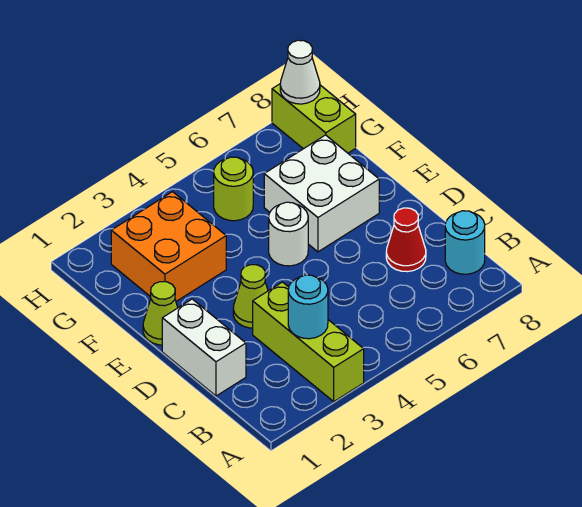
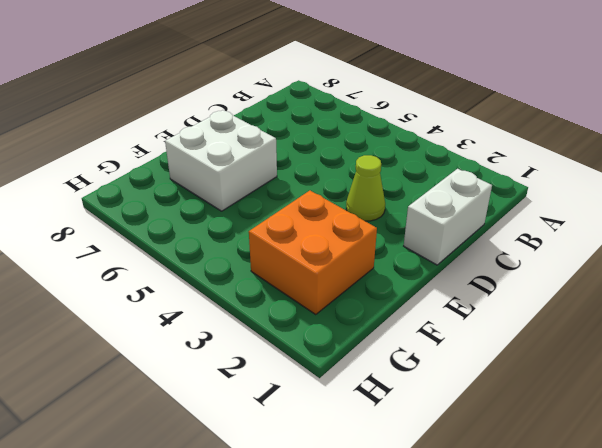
none -> lime brick A3:C3 level 1
none -> cyan round brick B8 level 1
none -> red cone C7 level 1

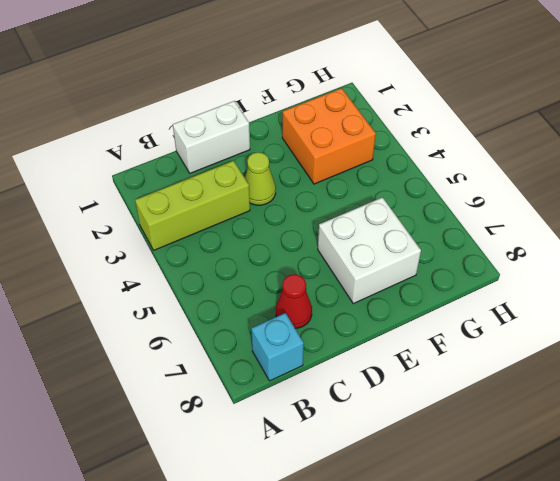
cyan brick B8 level 1 -> cyan round brick B8 level 1
none -> lime cone E1 level 1
none -> white round brick E5 level 1
none -> lime round brick G5 level 1

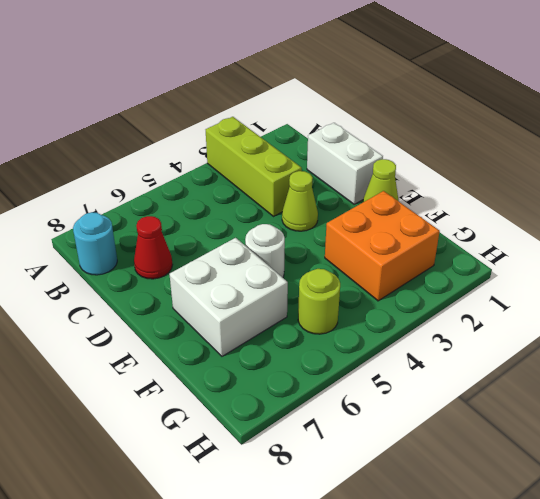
none -> lime brick G8:H8 level 1
none -> cyan round brick B3 level 2
none -> white cone H8 level 2

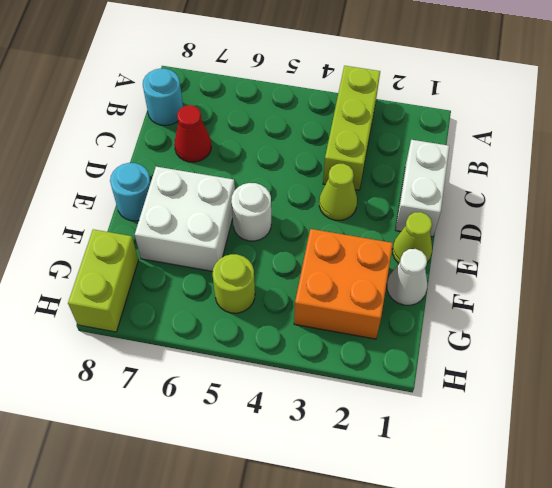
cyan round brick E8 level 1 -> cyan round brick B3 level 2
white cone F1 level 1 -> white cone H8 level 2

